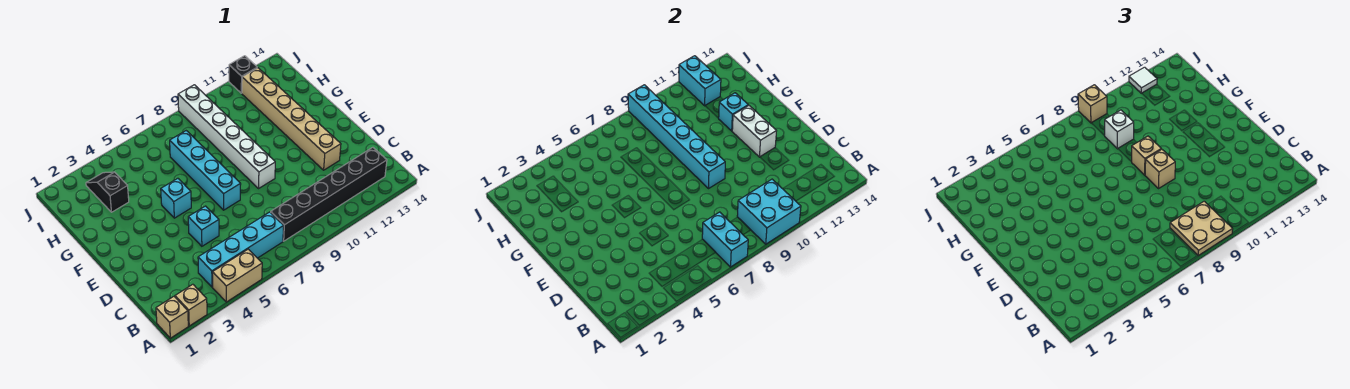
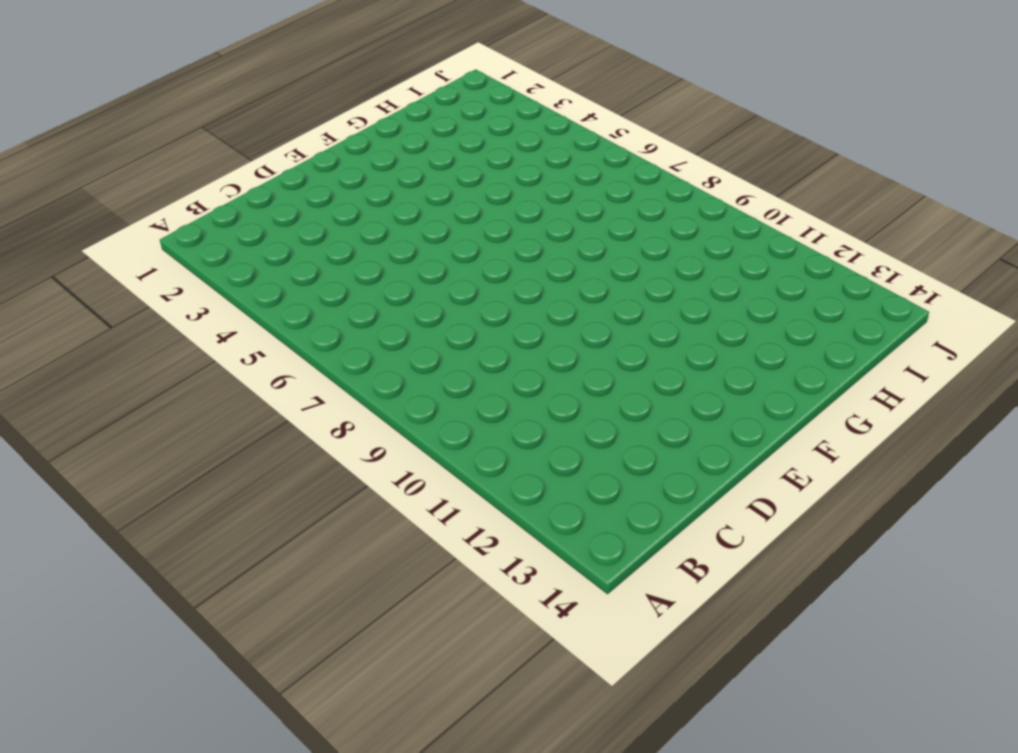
none -> tan brick A1 level 1
none -> tan brick A2 level 1
none -> tan brick A4:A5 level 1

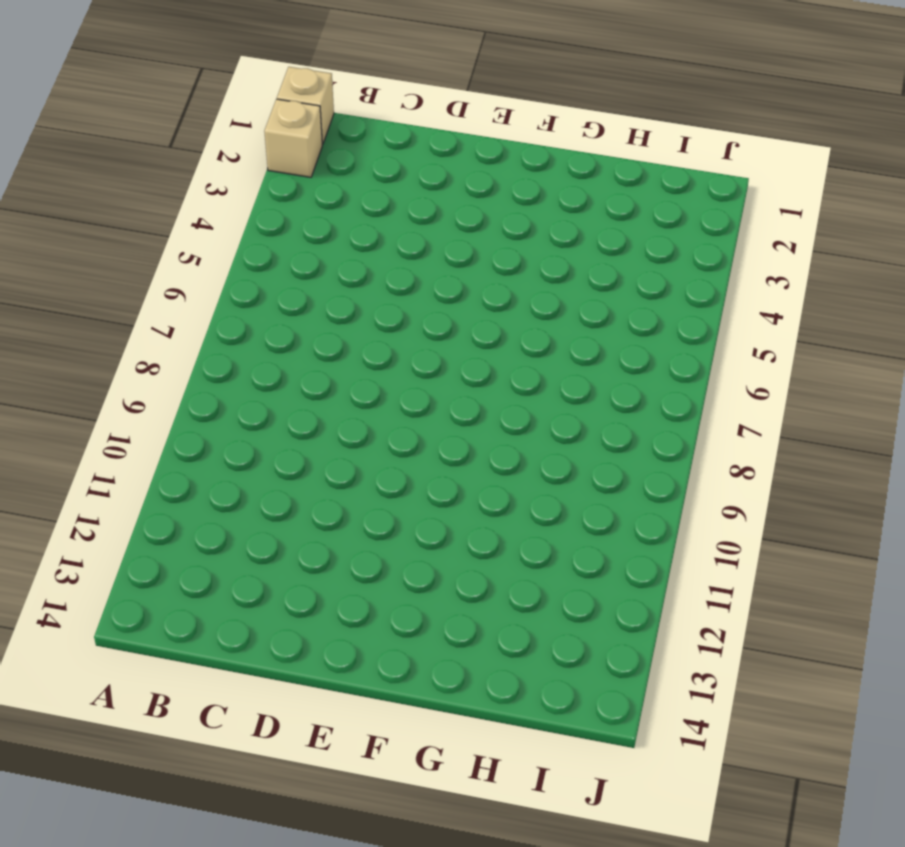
none -> tan brick A4:A5 level 1
none -> cyan brick B4:B7 level 1
none -> black brick B8:B13 level 1

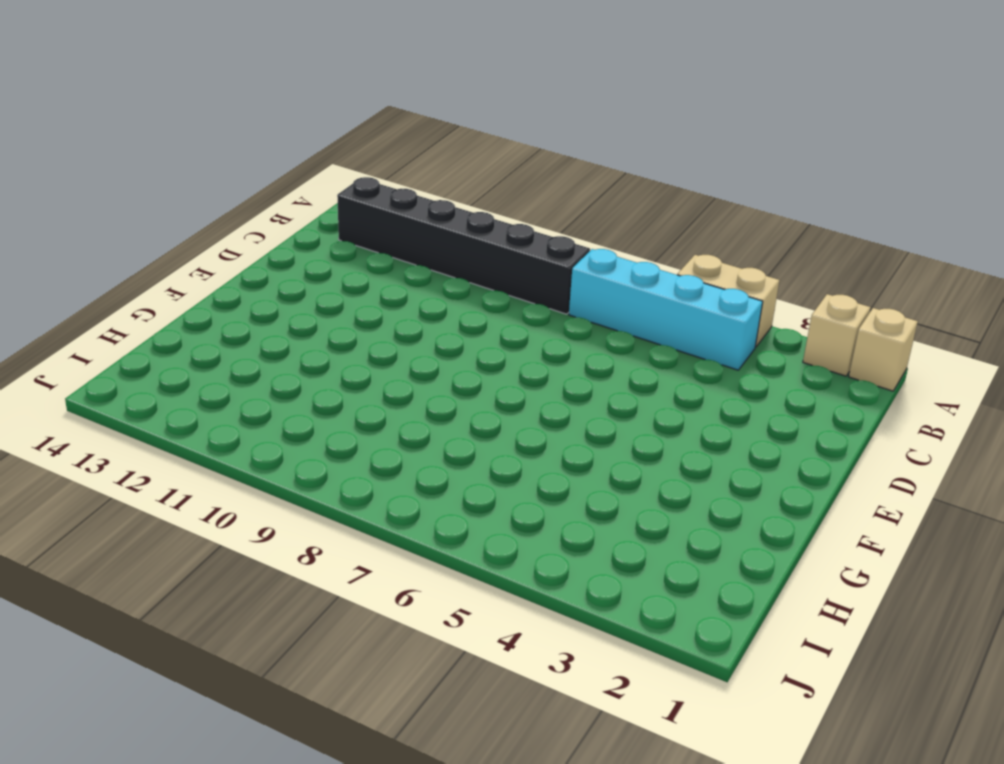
none -> cyan brick D5 level 1
none -> tan brick D12:I12 level 1
none -> cyan brick E7:H7 level 1

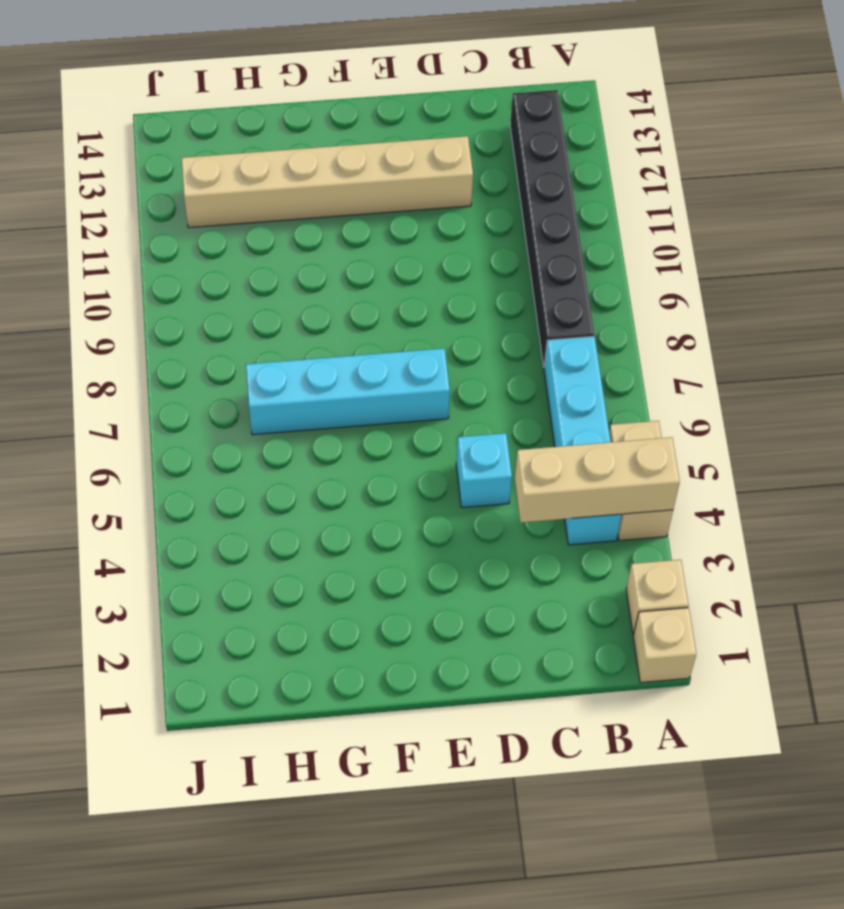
tan brick A4:C4 level 2 -> none
none -> white brick E9:J9 level 1
none -> cyan brick F5 level 1
none -> black slope H3:I3 level 1 top H

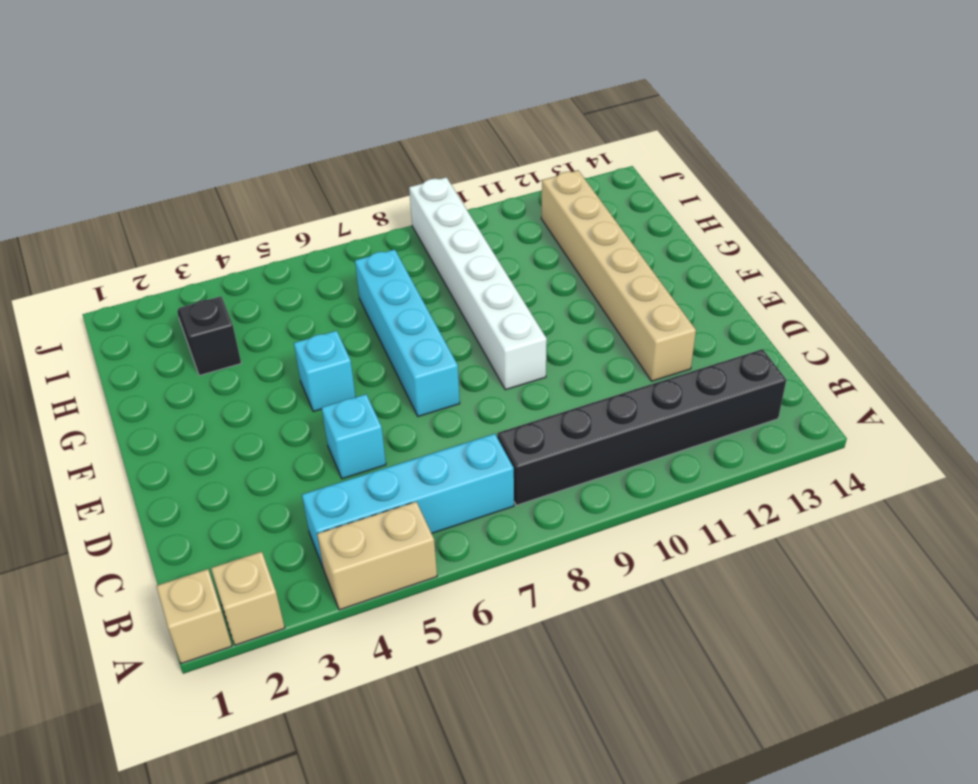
none -> black brick J12 level 1
none -> cyan brick A7:B7 level 2
none -> cyan brick A9:B10 level 2

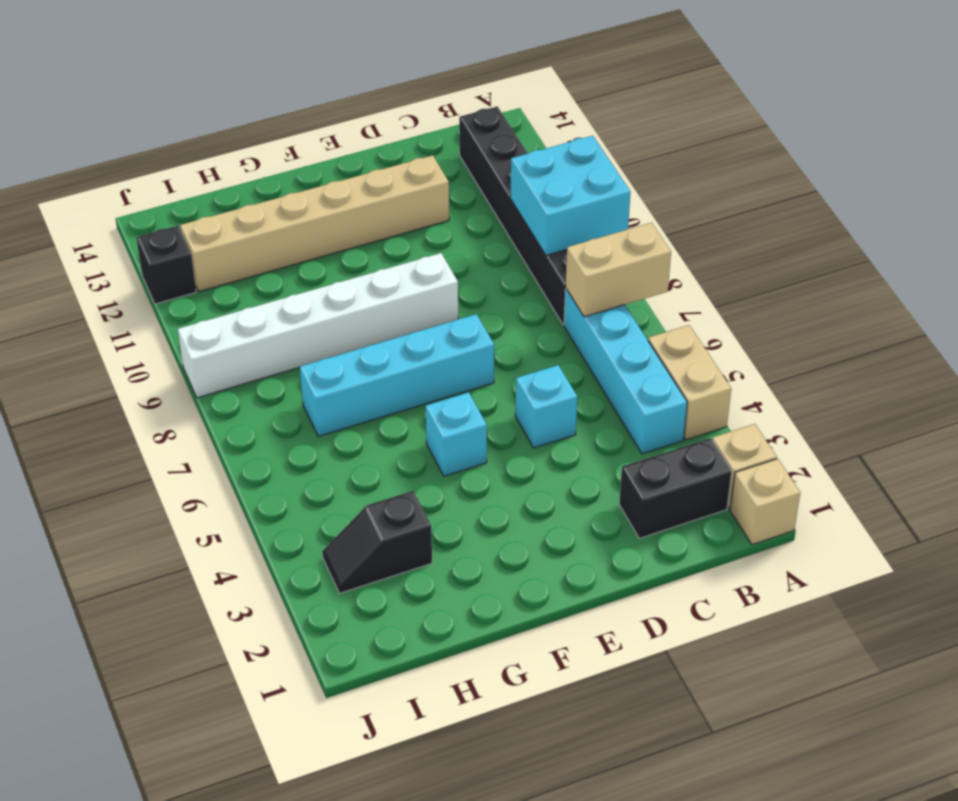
tan brick A7:B7 level 2 -> cyan brick A7:B7 level 2
black brick B2:C2 level 1 -> none
none -> cyan brick E9:J9 level 2
none -> white brick E12:F12 level 2
none -> cyan brick G12 level 2

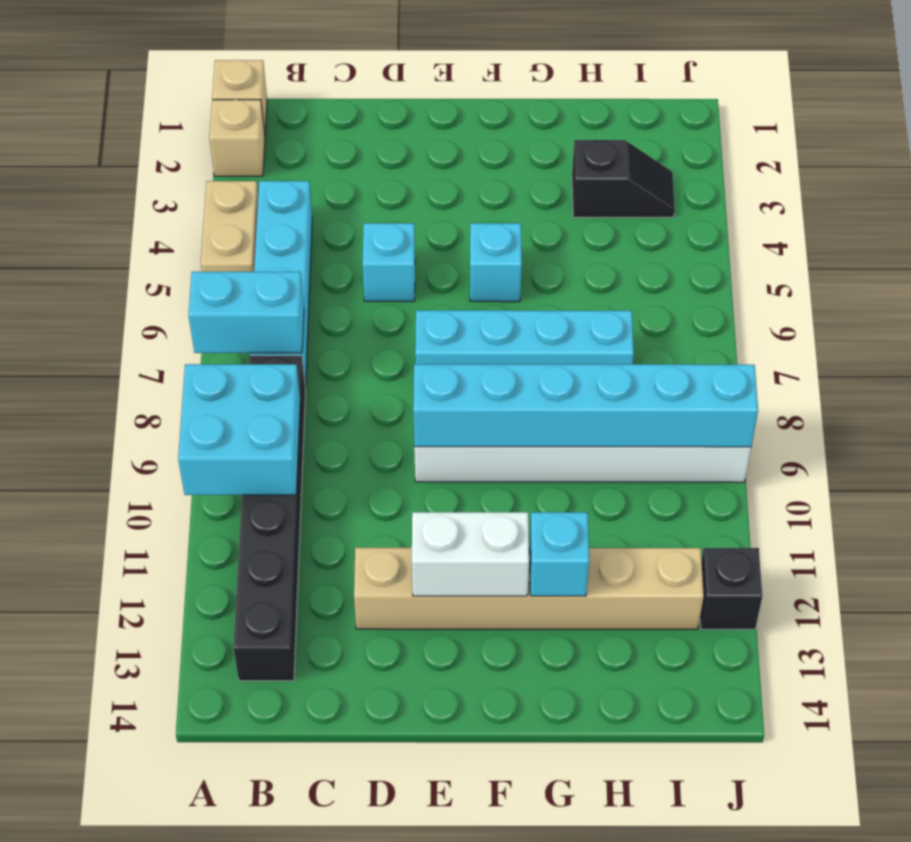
none -> cyan brick I12:J12 level 2
none -> tan plate A8:B9 level 3
none -> tan brick E9 level 3

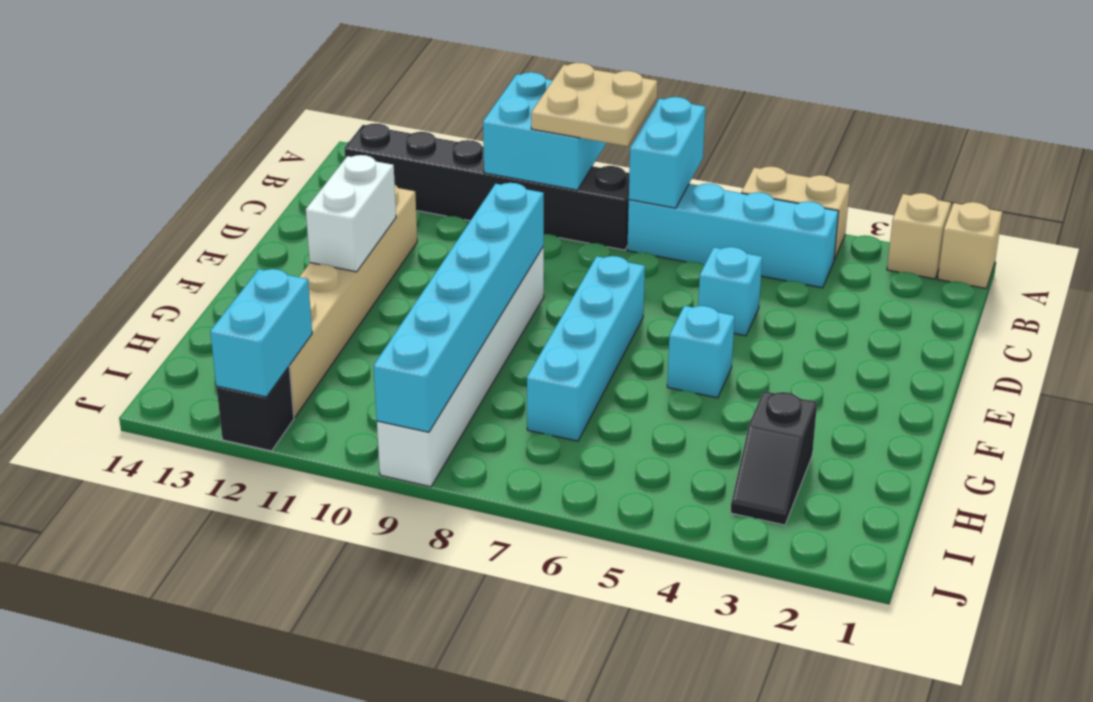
none -> cyan brick G12 level 2
none -> tan brick E9 level 3
none -> tan brick F9 level 3

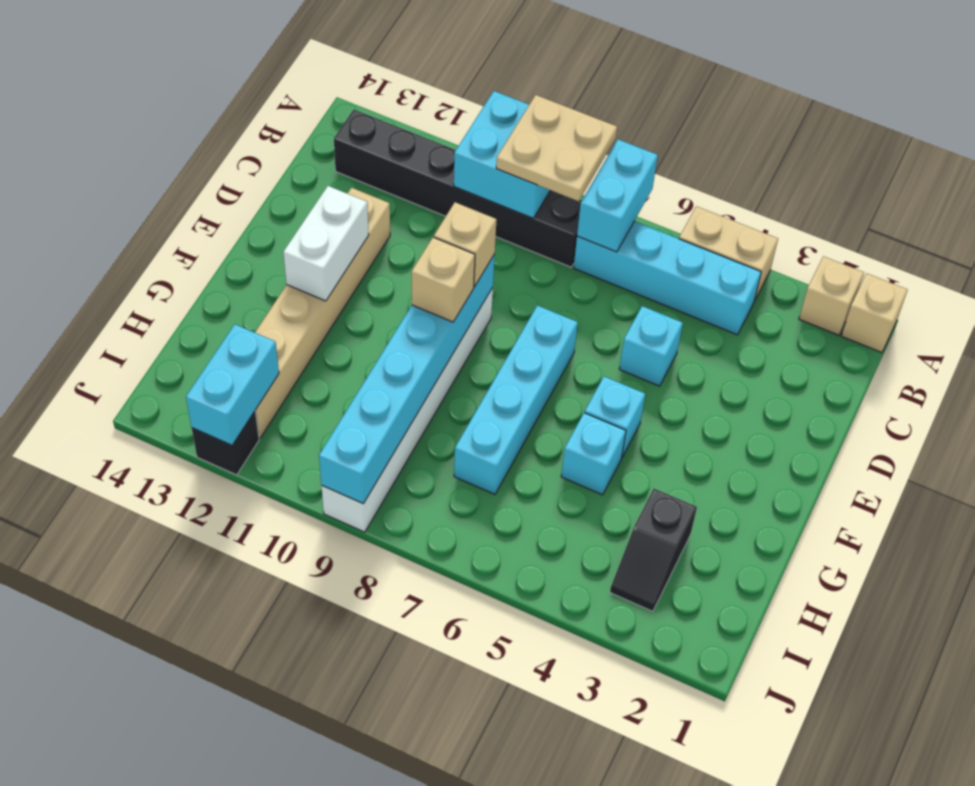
cyan brick G5 level 1 -> cyan brick G12 level 2
none -> white brick H9 level 3
none -> tan brick J9 level 3
none -> white tile J12 level 3

